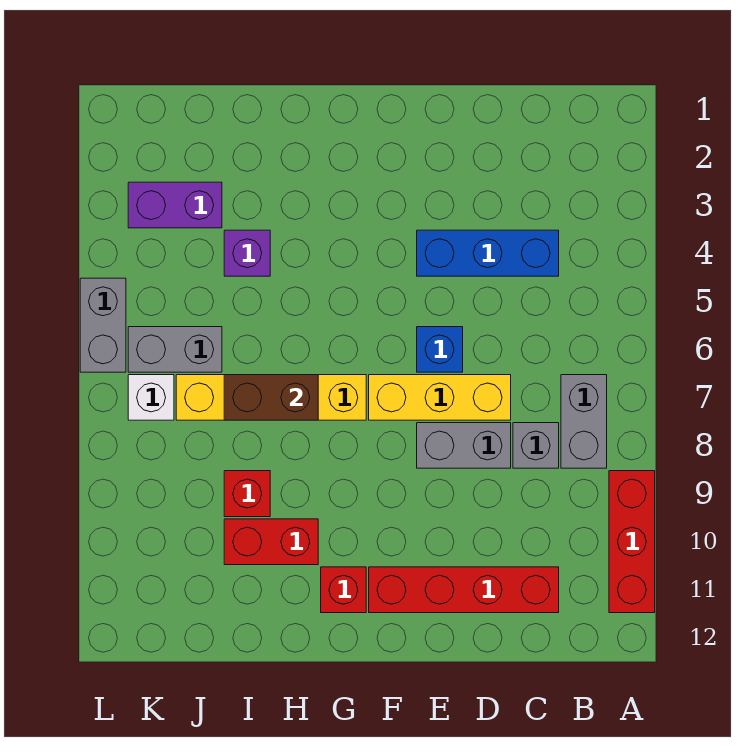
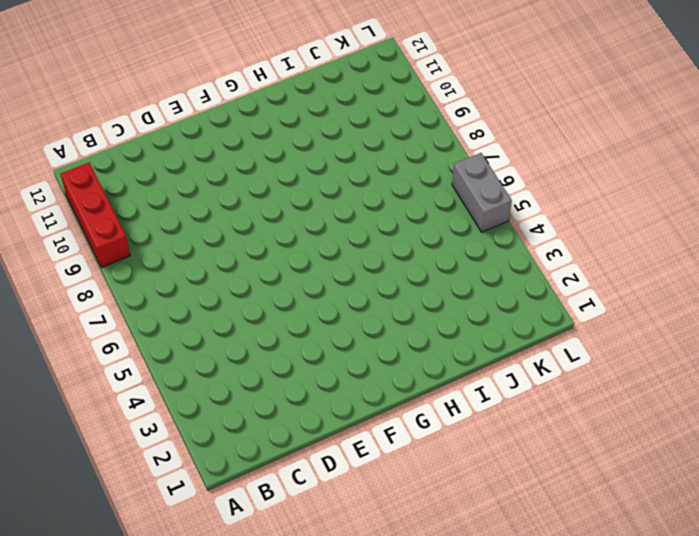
none -> grey brick B7:B8 level 1
none -> blue brick C4:E4 level 1
none -> grey brick C8 level 1

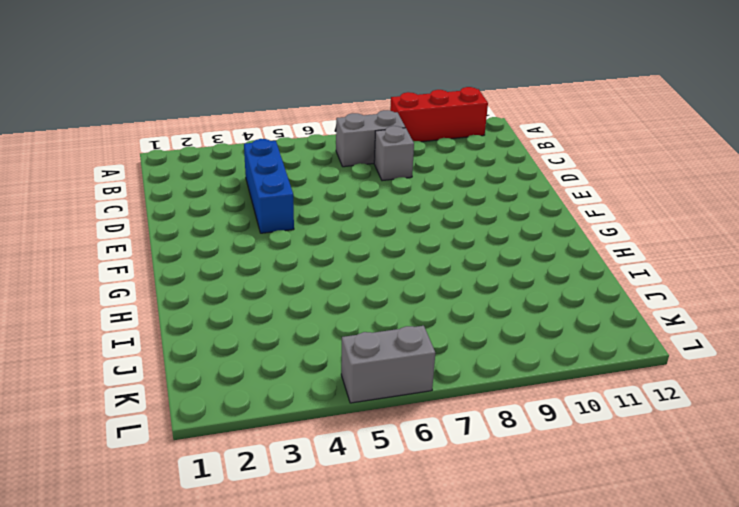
none -> red brick C11:F11 level 1
none -> yellow brick D7:F7 level 1
none -> grey brick D8:E8 level 1

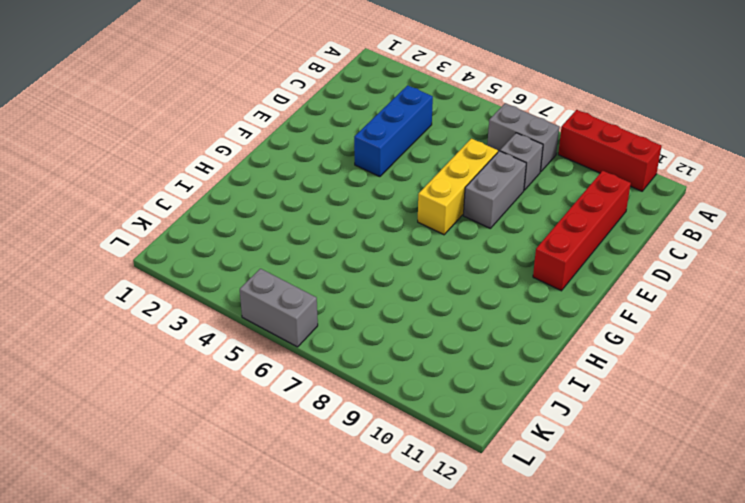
none -> blue brick E6 level 1
none -> yellow brick G7:J7 level 1
none -> red brick G11 level 1

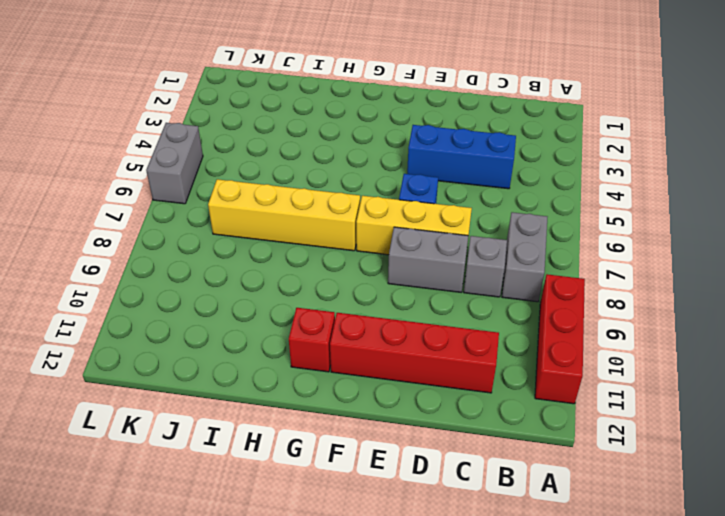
none -> red brick H10:I10 level 1
none -> purple brick I4 level 1
none -> red brick I9 level 1

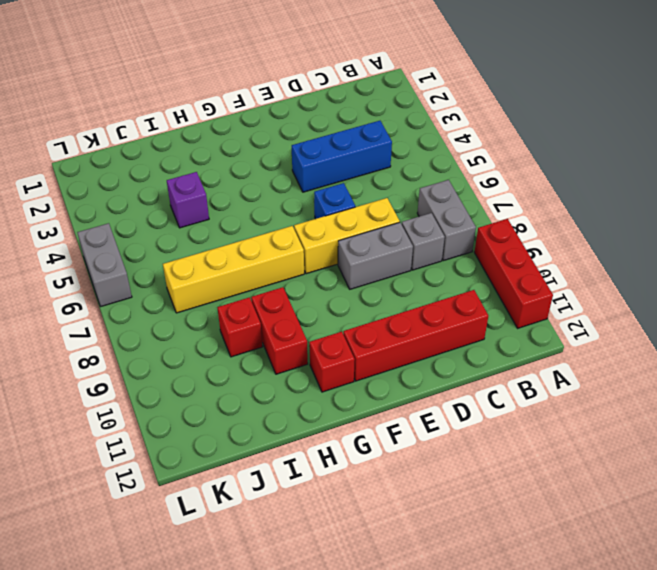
red brick H9:H10 level 1 -> red brick H10:I10 level 1
none -> purple brick J3:K3 level 1
none -> grey brick J6:K6 level 1
none -> white brick K7 level 1

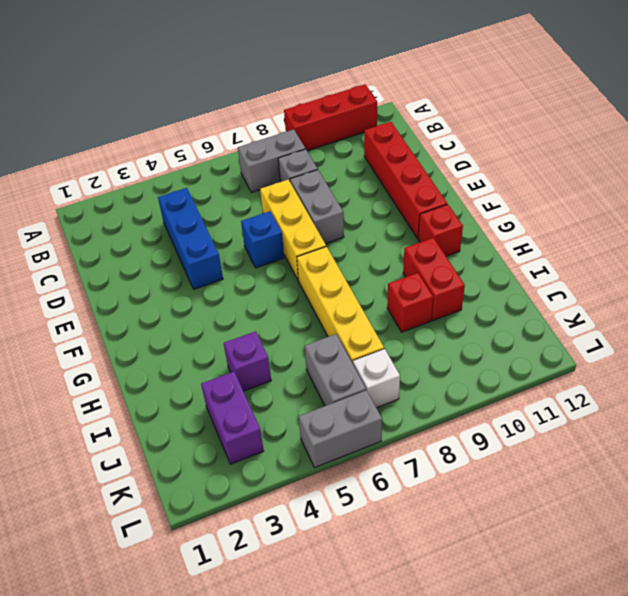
none -> brown brick H7:I7 level 2

